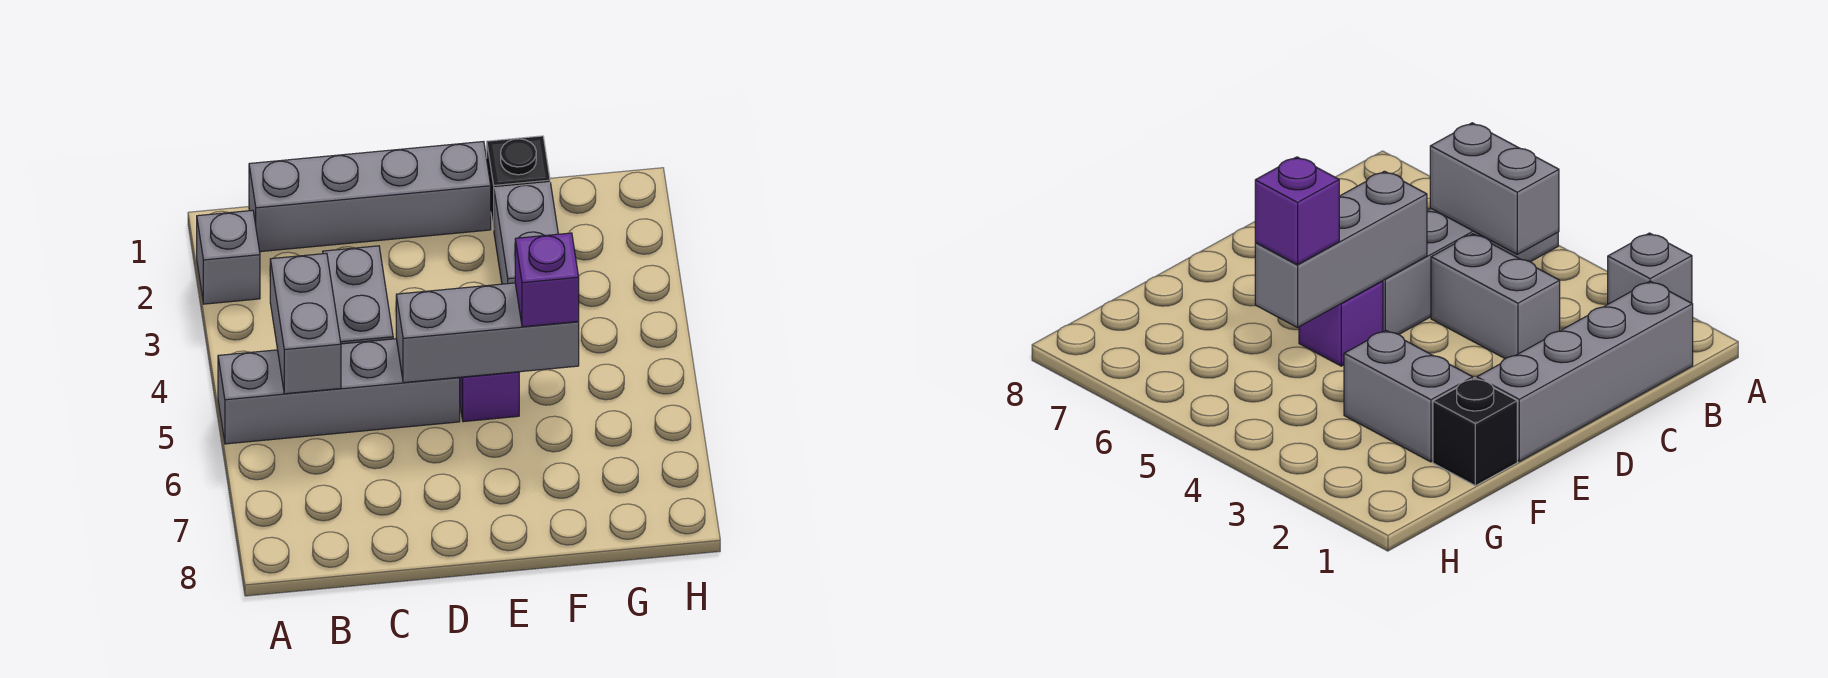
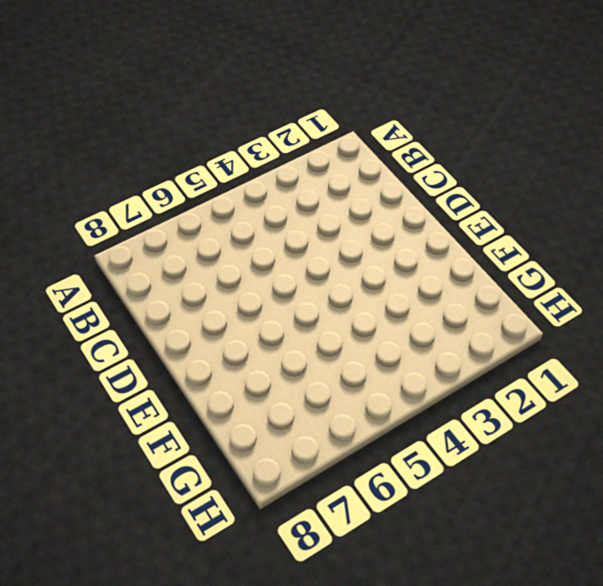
none -> grey brick A2 level 1
none -> grey brick A5:D5 level 1

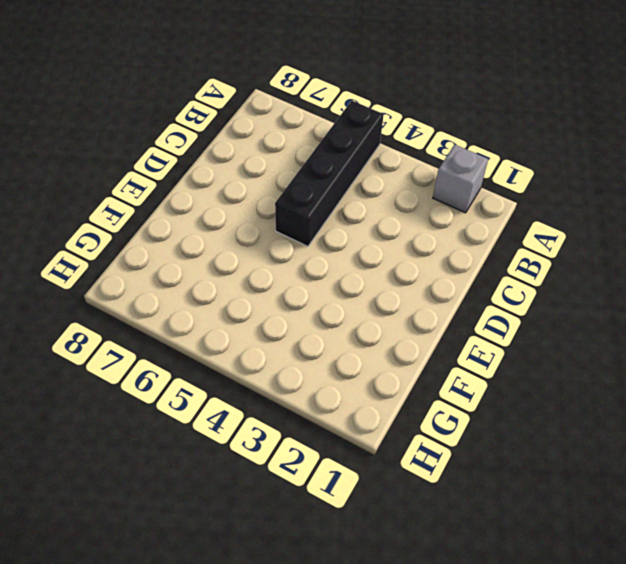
black brick A5:D5 level 1 -> grey brick A5:D5 level 1
none -> grey brick B1:E1 level 1
none -> grey brick C3:C4 level 1

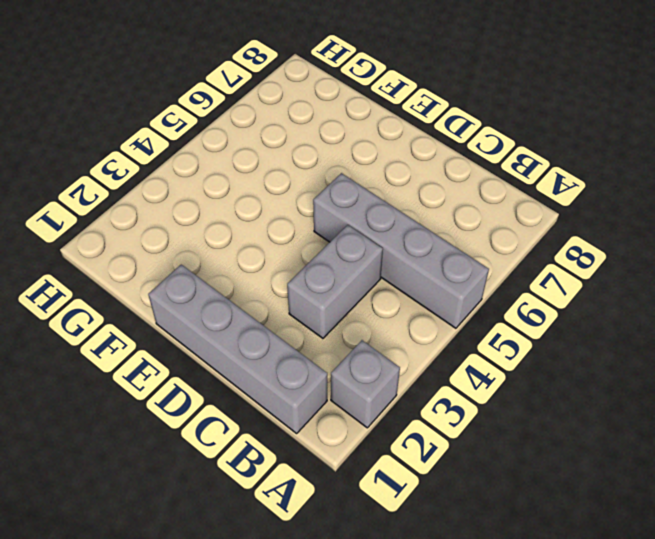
none -> purple brick E5 level 1
none -> black brick F1 level 1

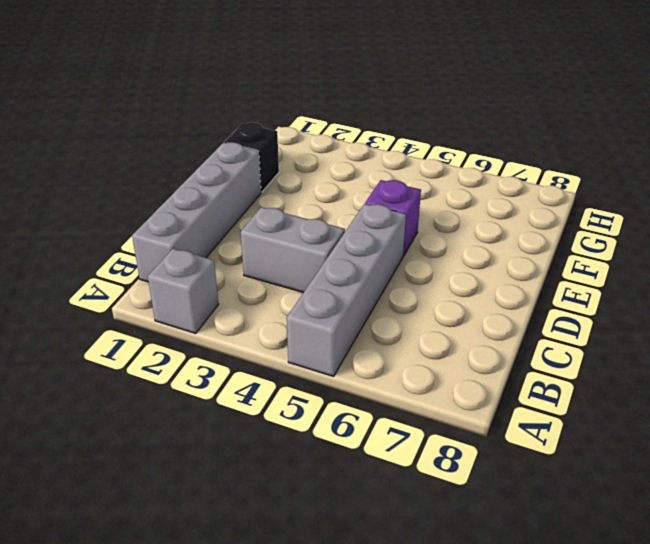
none -> grey brick F2:F3 level 1
none -> grey brick B4:B5 level 2

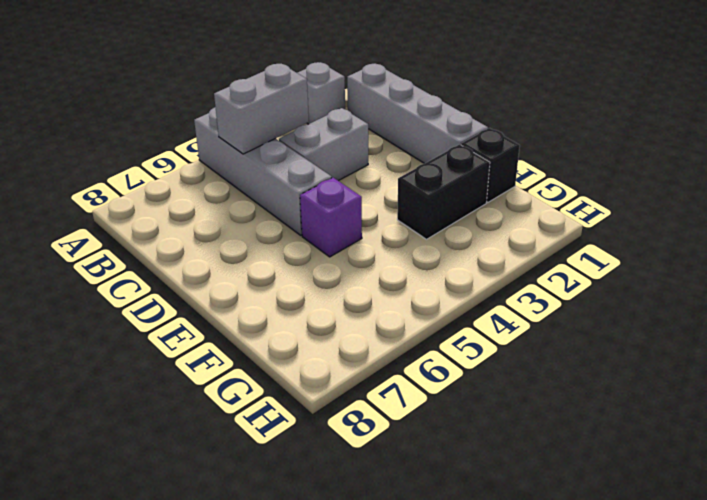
black brick F2:F3 level 1 -> grey brick F2:F3 level 1
none -> grey brick D5:F5 level 2
none -> purple brick F5 level 3

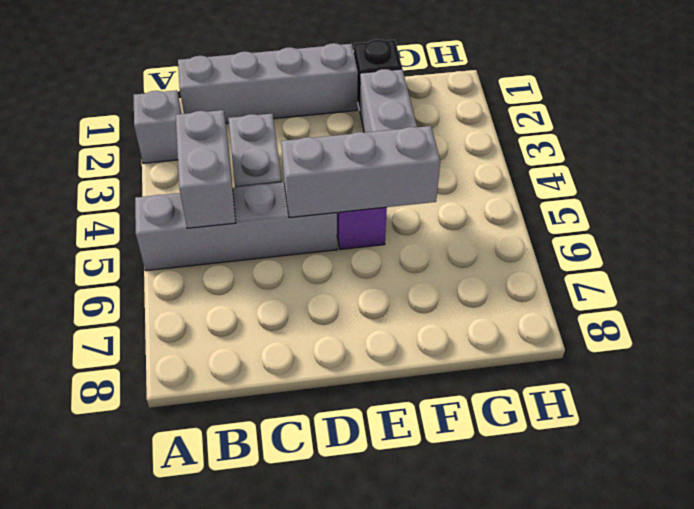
none -> purple brick F5 level 3

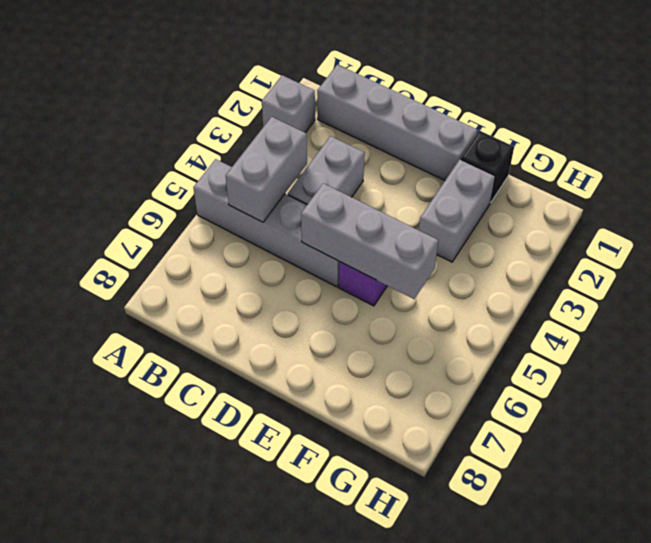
none -> purple brick F5 level 3

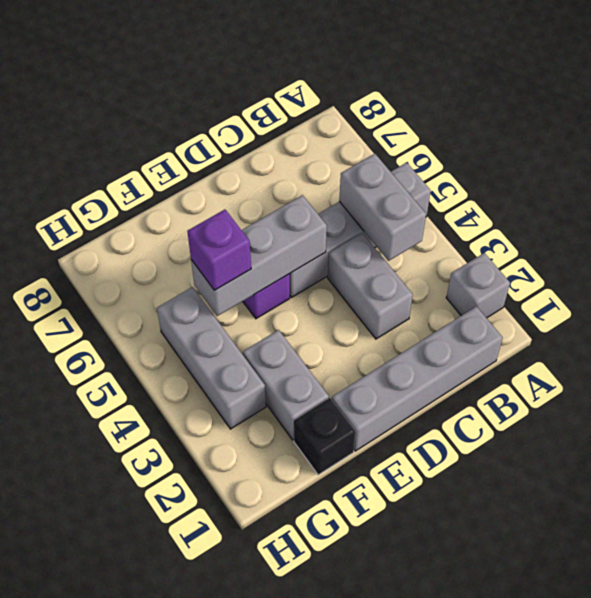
grey brick G3:G5 level 1 -> none

